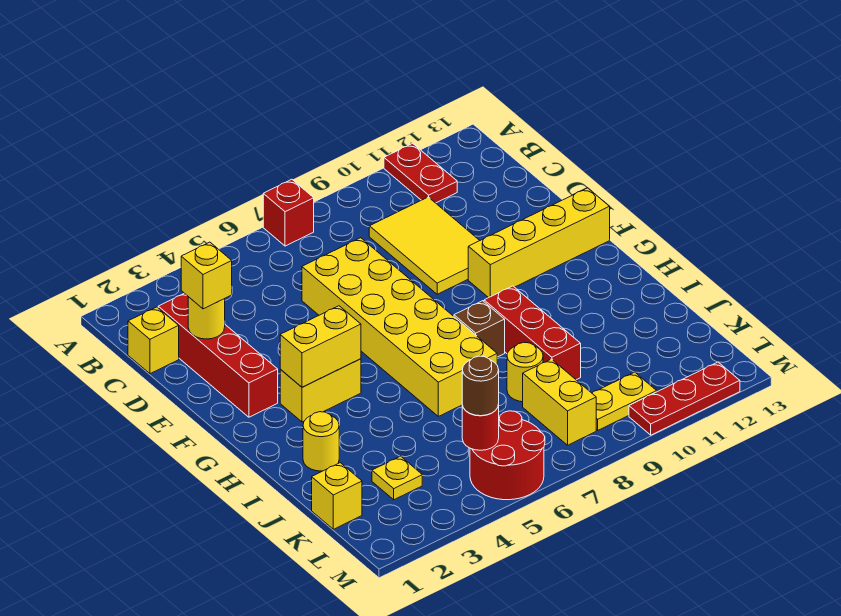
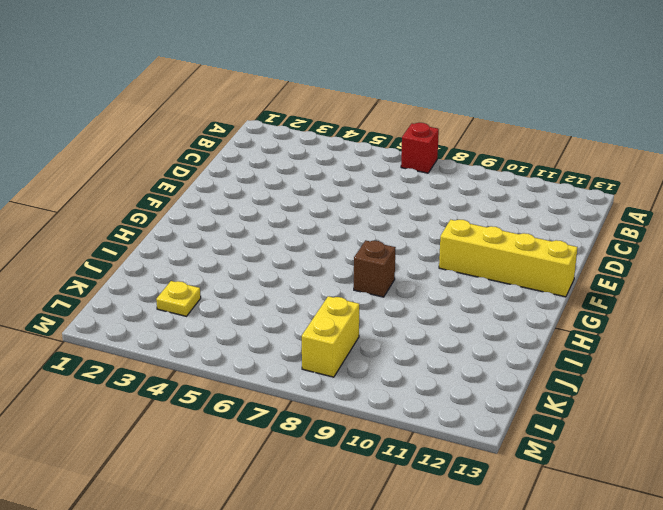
none -> red plate A11:B11 level 1
none -> yellow brick C1 level 1
none -> red brick C2:F2 level 1

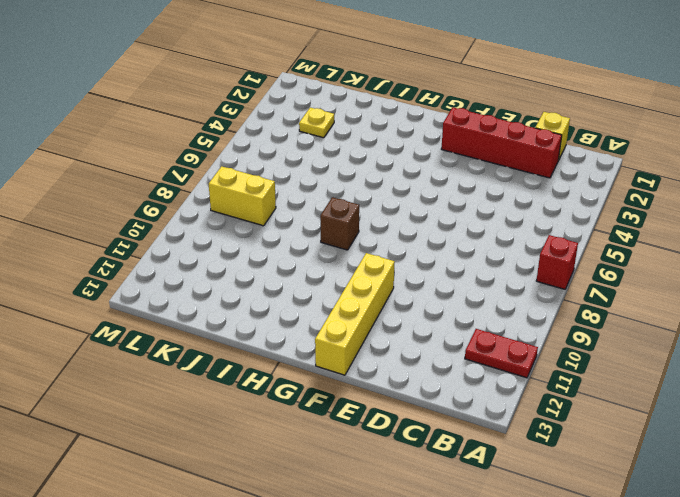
none -> yellow tile C9:E10 level 1
none -> yellow brick D6:I7 level 1
none -> yellow brick G3:G4 level 1

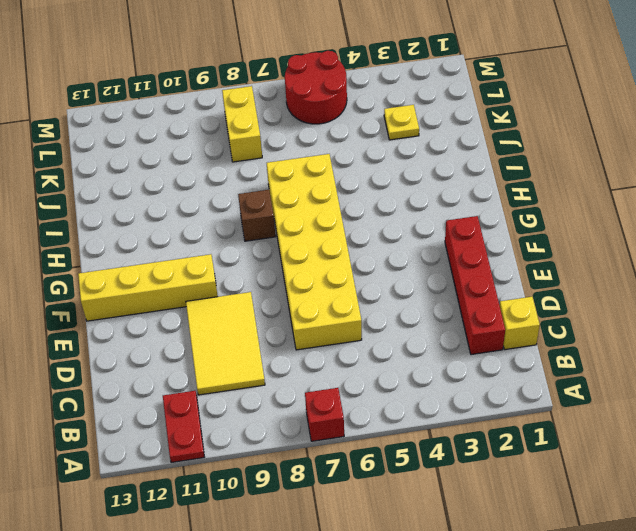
none -> yellow brick G3:G4 level 1
none -> red brick H9:J9 level 1
none -> yellow round brick I2 level 1

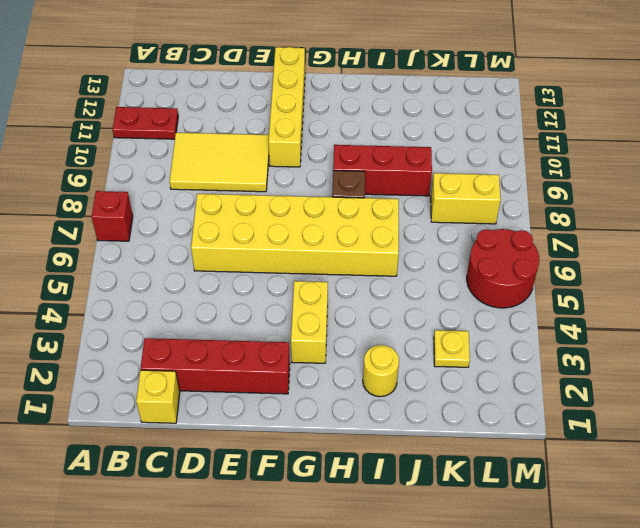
none -> yellow round brick J8 level 1
none -> yellow brick K1 level 1
none -> yellow plate L9:L10 level 1

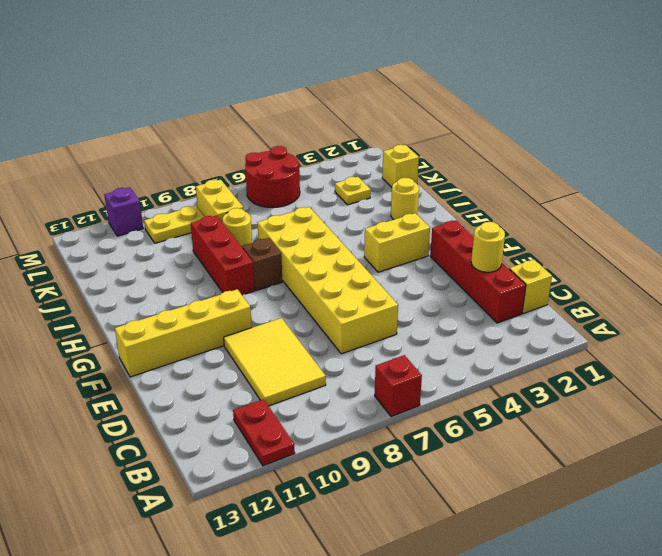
purple brick M11 level 1 -> red plate M10:M12 level 1
none -> yellow brick G3:G4 level 2
none -> red round brick L5 level 2
none -> yellow brick D2 level 3

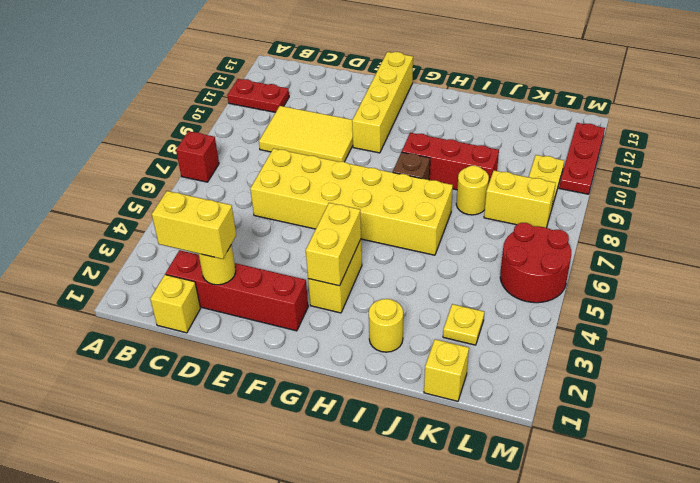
yellow brick C2:D2 level 3 -> yellow brick D2 level 3
none -> red round brick L5 level 2
none -> brown round brick L5 level 3

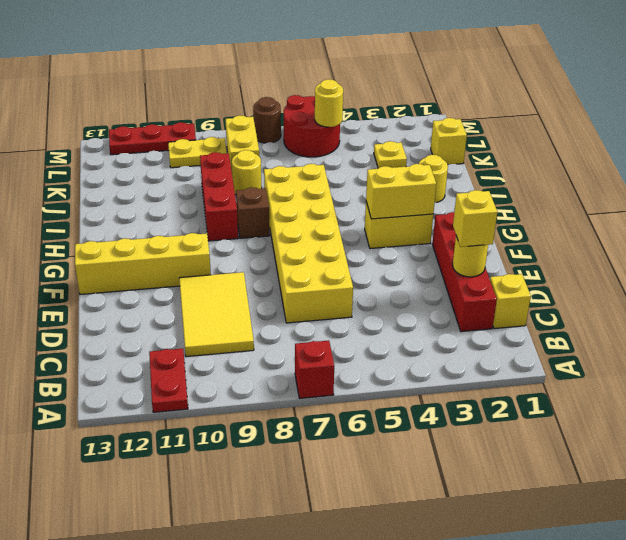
yellow round brick L5 level 2 -> red round brick L5 level 2
brown round brick M7 level 1 -> brown round brick L5 level 3

